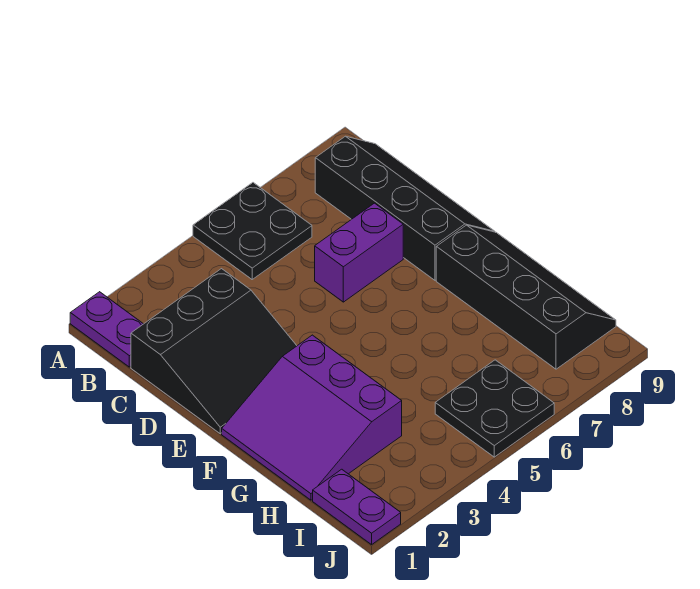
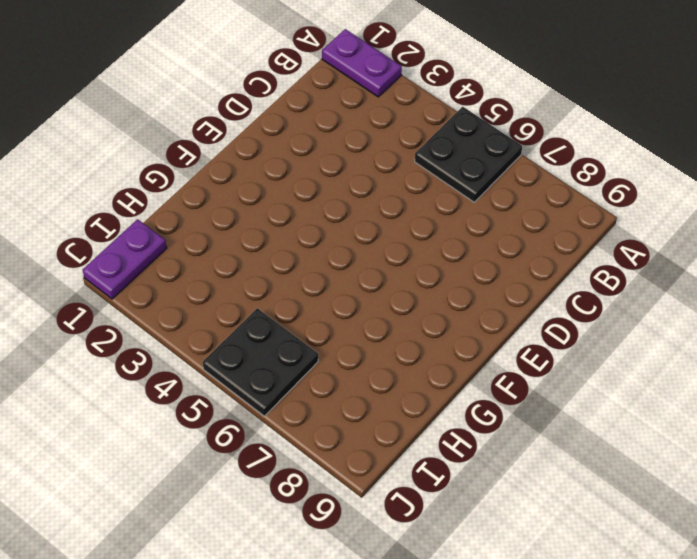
purple plate A1:A2 level 1 -> purple plate A1:B1 level 1
none -> black slope B8:E9 level 1 top 8
none -> black slope C1:E3 level 1 top C

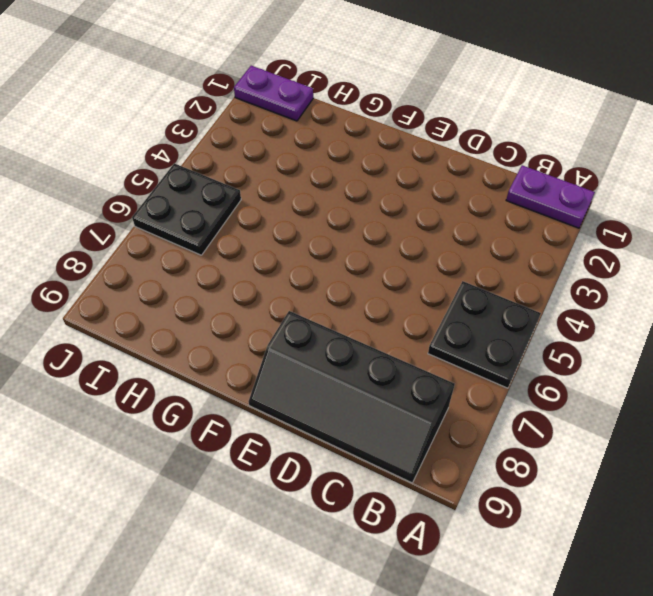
none -> black slope C1:E3 level 1 top C
none -> purple brick D6:D7 level 1

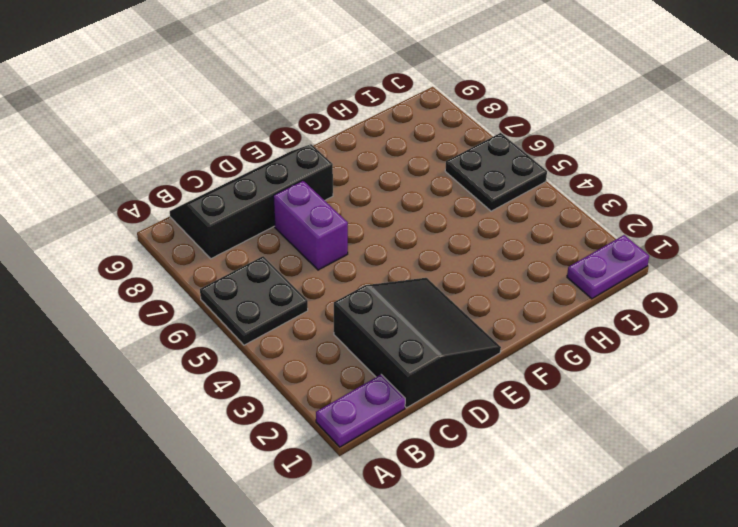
none -> purple slope F1:H3 level 1 top 3
none -> black slope F8:I9 level 1 top 8

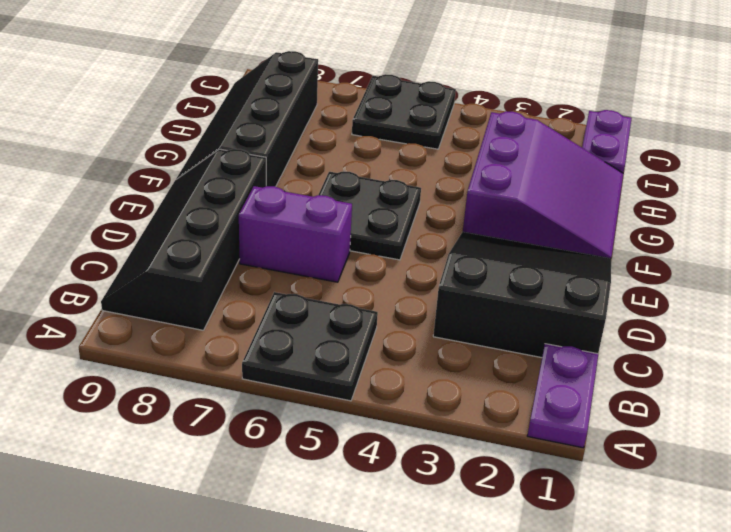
black plate E5:F6 level 1 -> none

